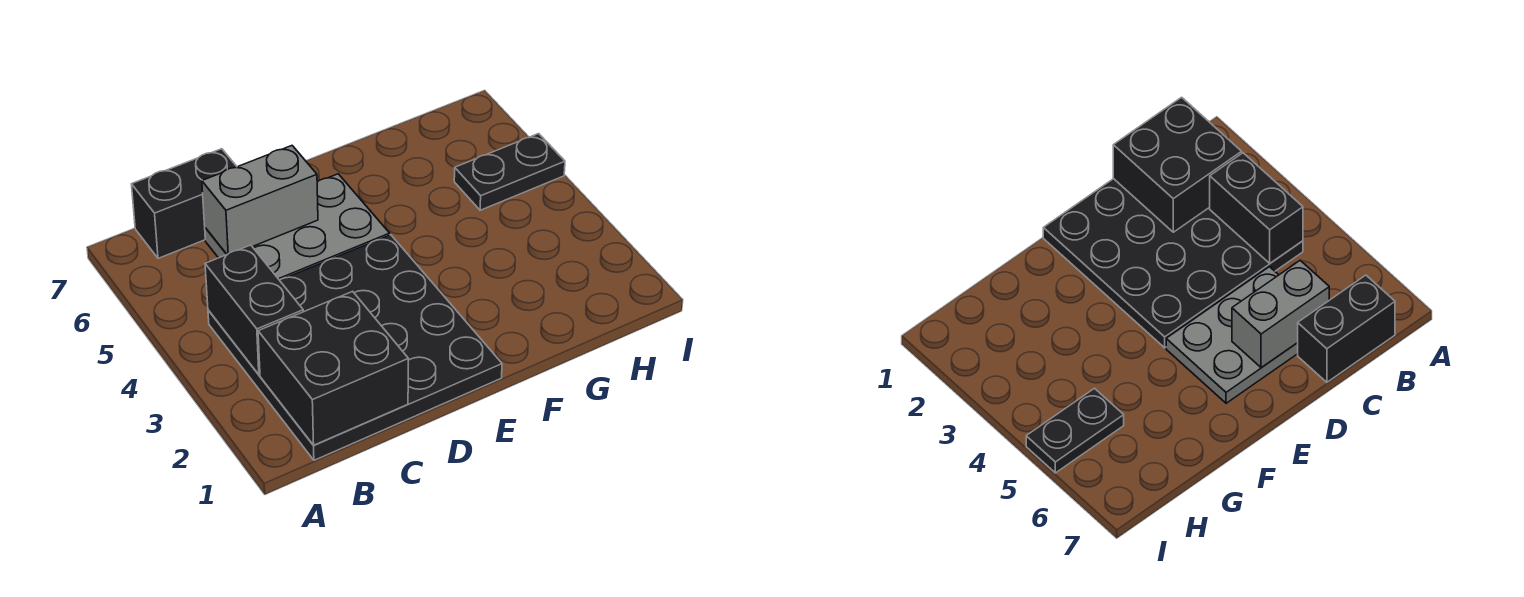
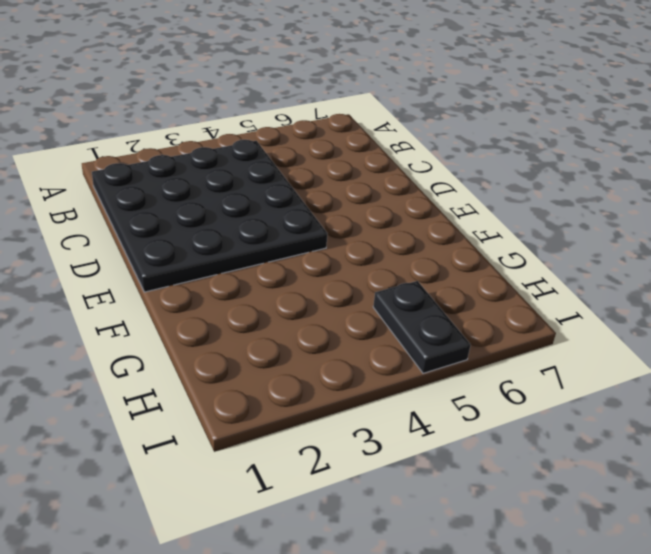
none -> black brick B7:C7 level 1
none -> grey plate C5:E6 level 1

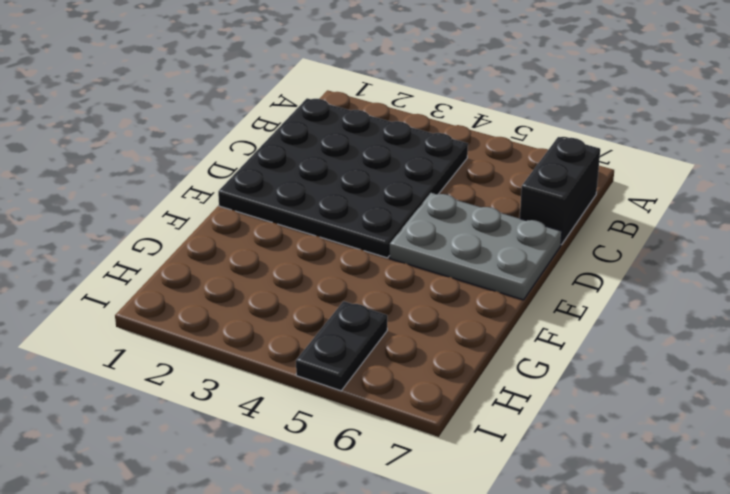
grey plate D5:E7 level 1 -> grey plate C5:E6 level 1
none -> black brick B1:C2 level 2
none -> black brick B3:B4 level 2

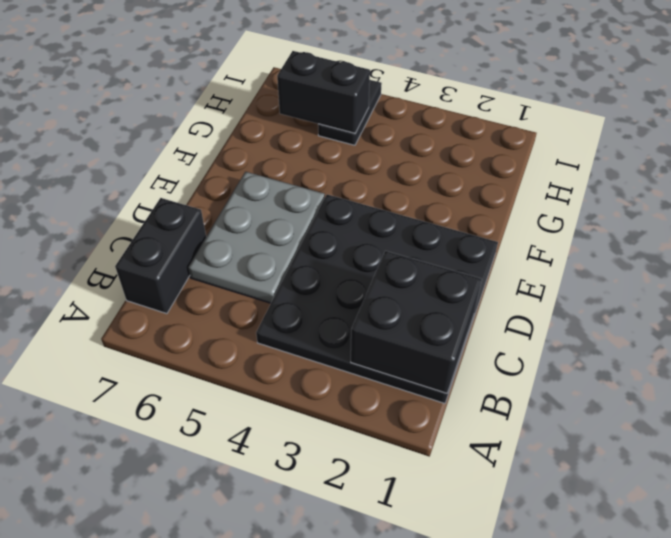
black brick H5:H6 level 2 -> black brick B3:B4 level 2
none -> grey brick C6:D6 level 2

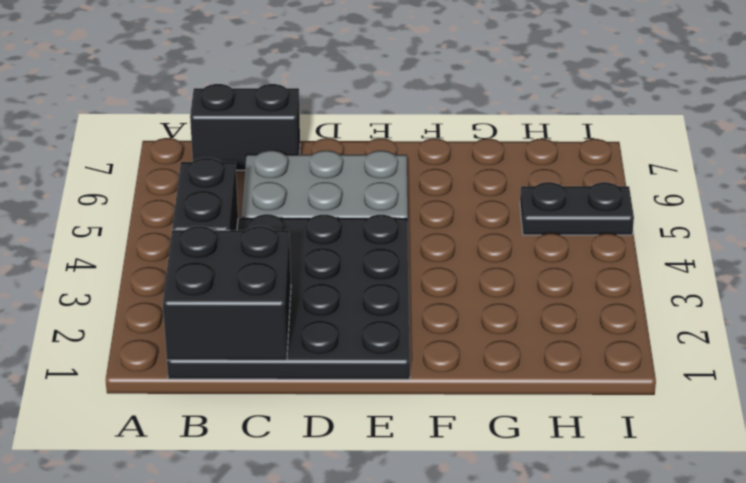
none -> grey brick C6:D6 level 2

